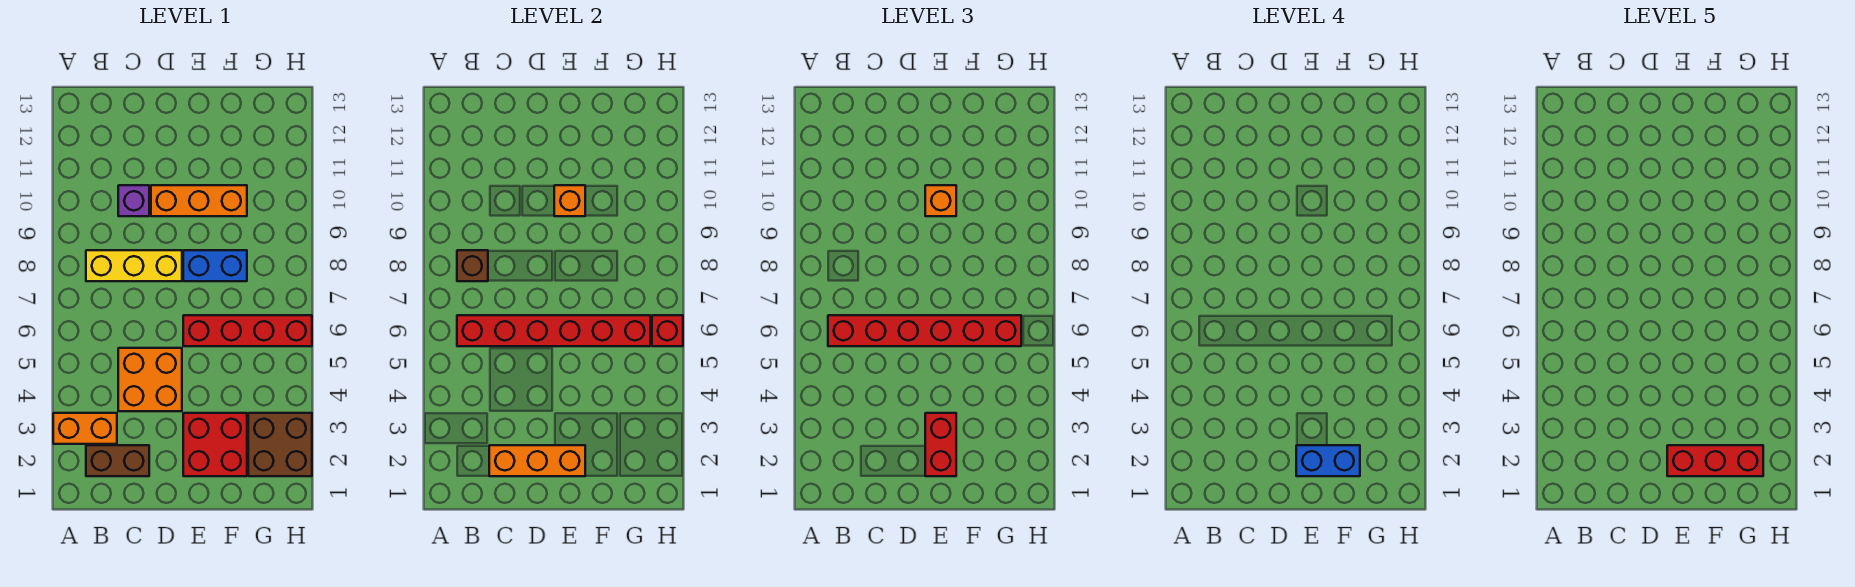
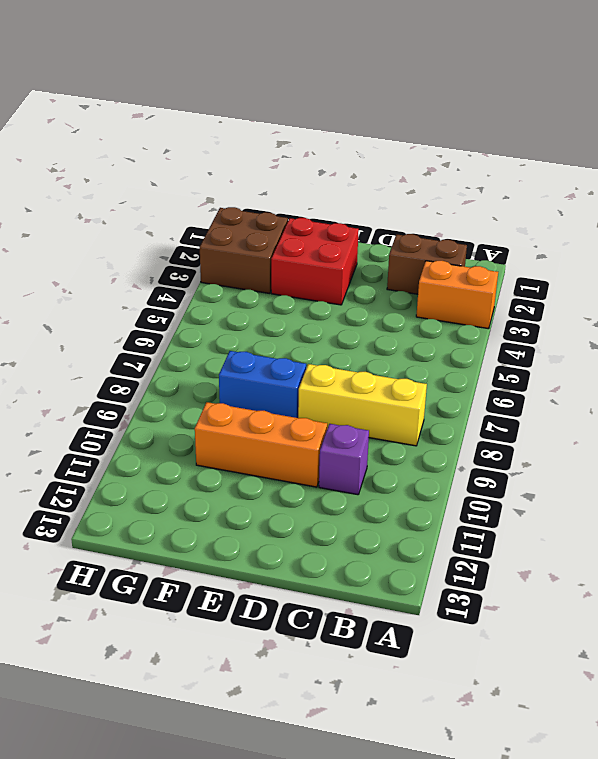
none -> orange brick C4:D5 level 1
none -> red brick E6:H6 level 1
none -> red brick B6:G6 level 2

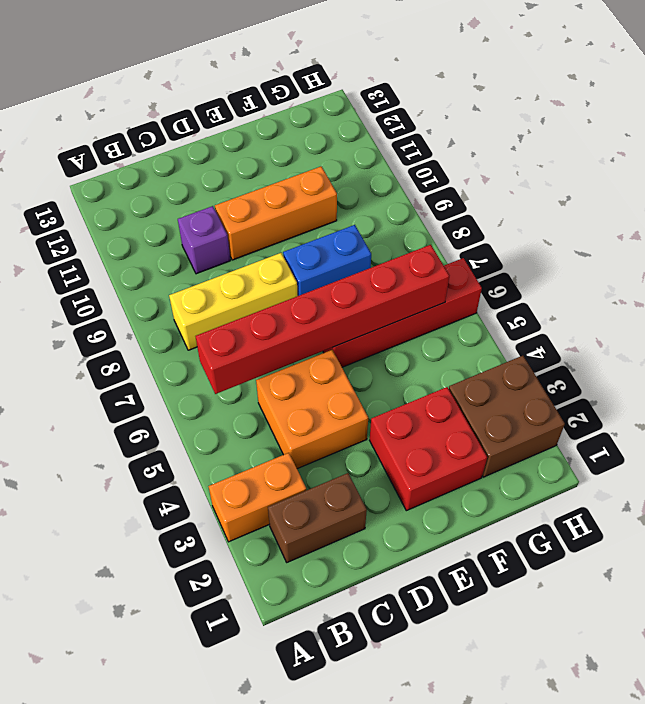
none -> brown brick B8 level 2
none -> orange brick C2:E2 level 2
none -> orange brick E10 level 2

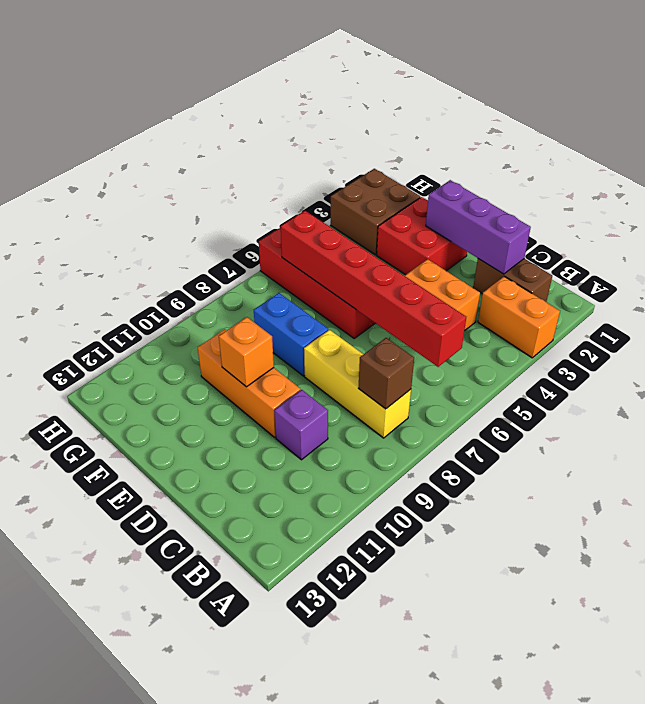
purple brick C2:E2 level 2 -> orange brick C2:E2 level 2
none -> red brick H6 level 2
none -> red brick B6:G6 level 3
none -> red brick E2:E3 level 3

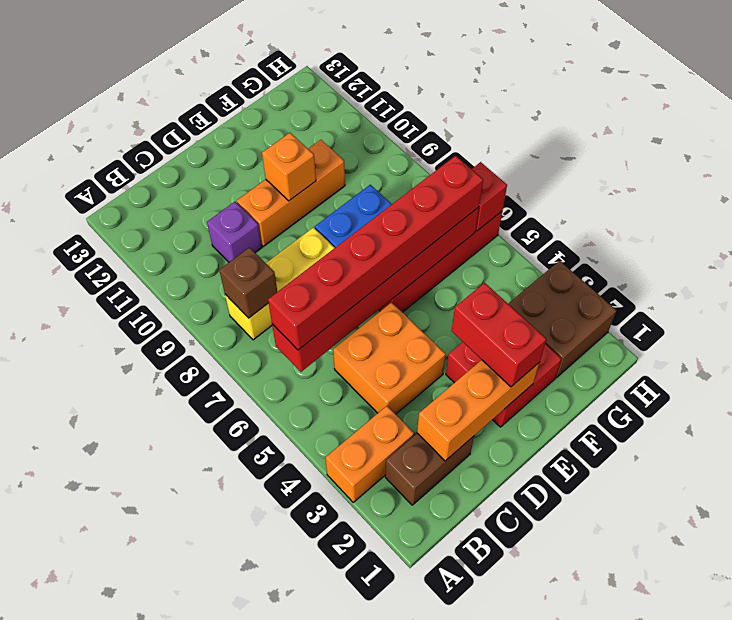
none -> orange brick E10 level 3
none -> blue brick E2:F2 level 4
none -> red brick E2:G2 level 5

